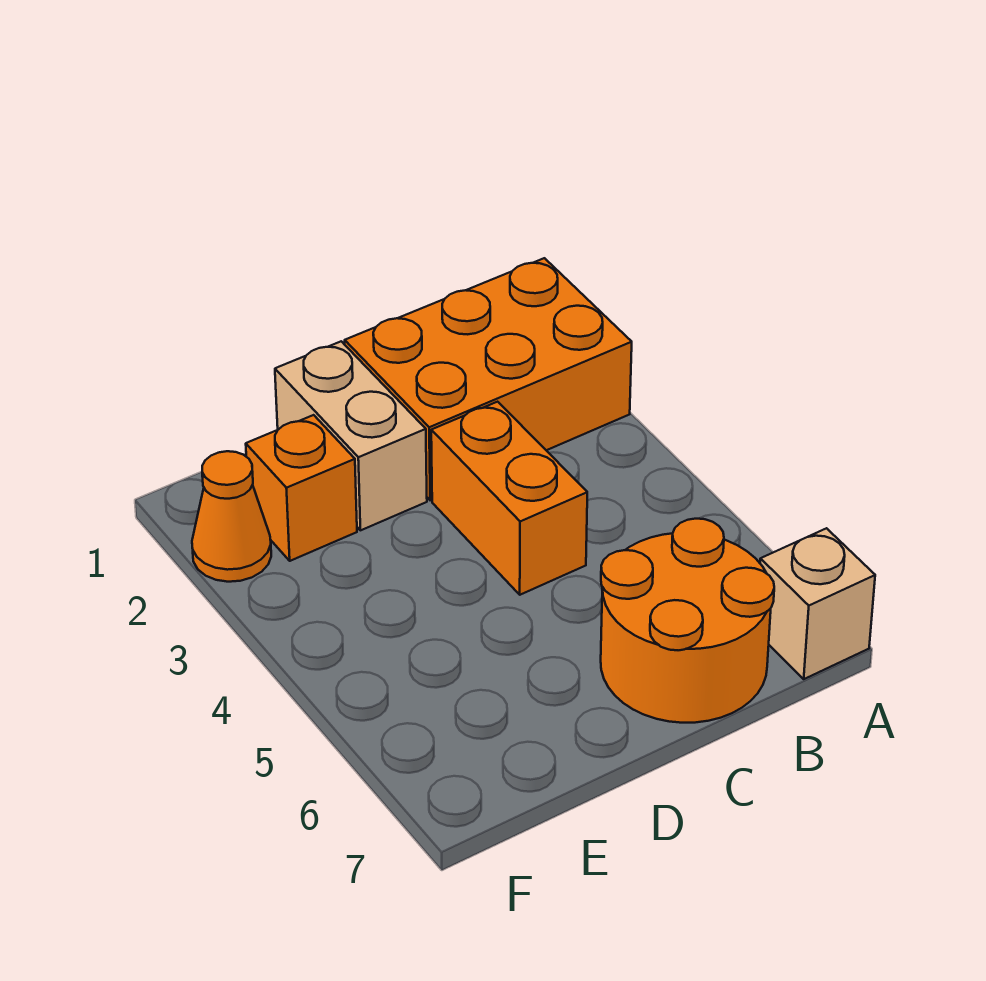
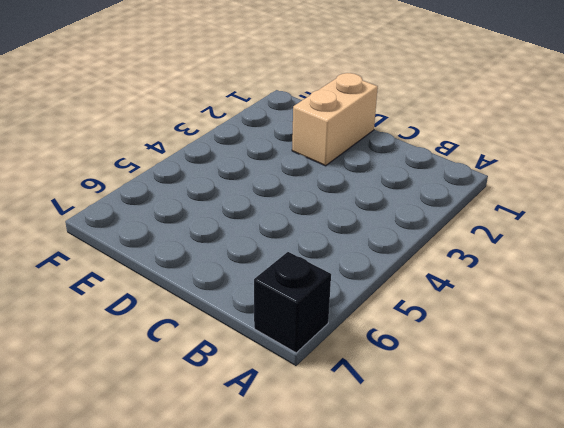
black brick A7 level 1 -> tan brick A7 level 1
none -> orange brick A1:C2 level 1
none -> orange round brick B6:C7 level 1

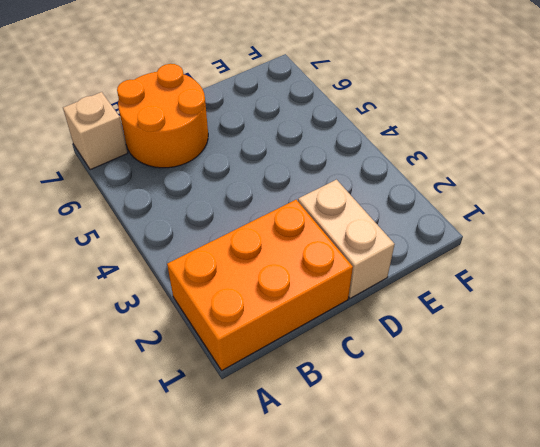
none -> orange brick C3:C4 level 1
none -> orange brick E2 level 1

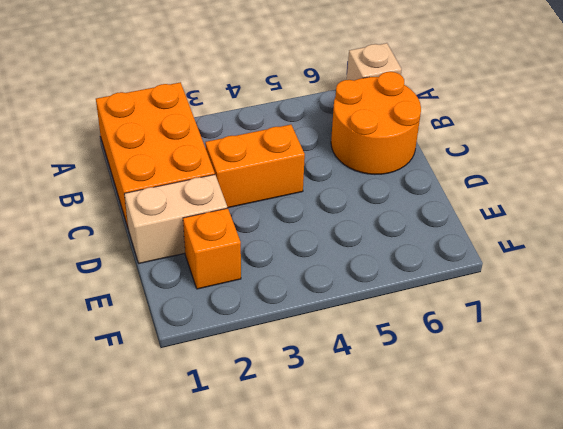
none -> orange cone F2 level 1

